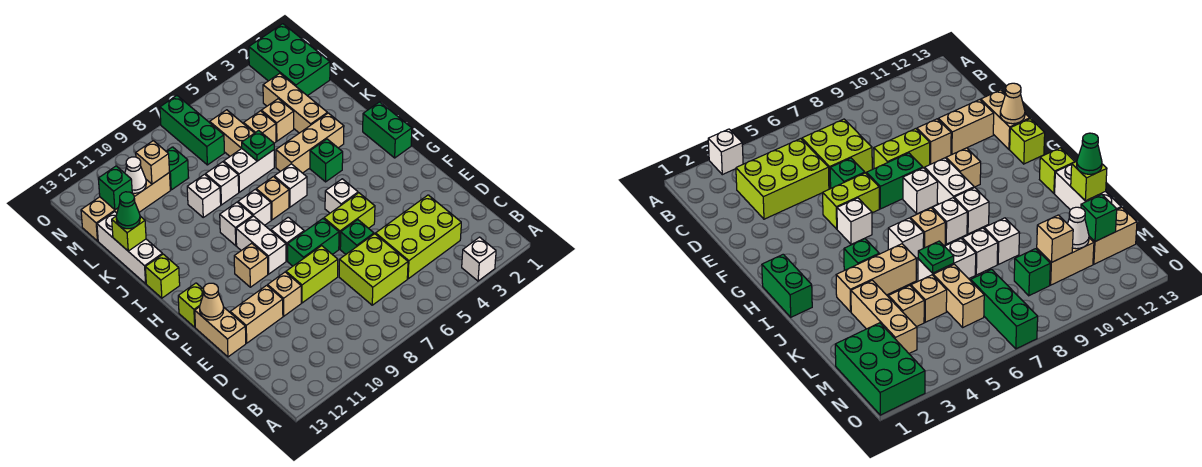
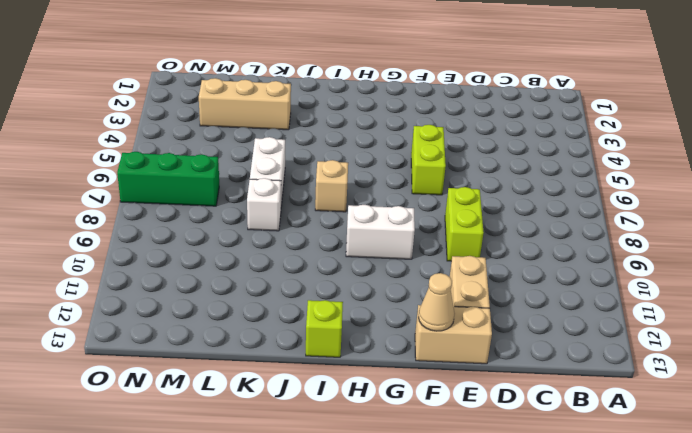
none -> white brick A3 level 1
none -> lime brick C3:D5 level 1
none -> lime brick C6:D7 level 1
none -> green brick E6 level 1

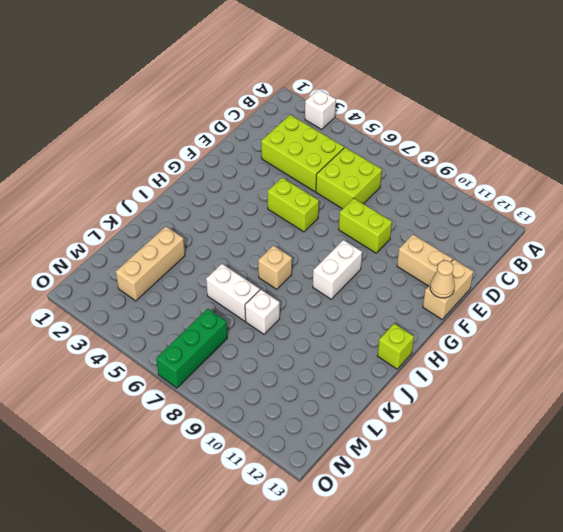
none -> green brick E6 level 1
none -> tan brick E10 level 1
none -> green brick F7:F8 level 1
none -> white brick G5 level 1

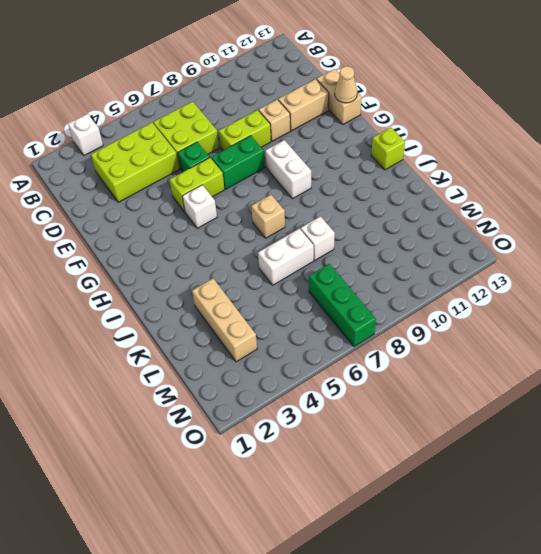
none -> white brick G8 level 1
none -> tan brick G10 level 1
none -> lime brick G13 level 1
none -> green brick H1:I1 level 1

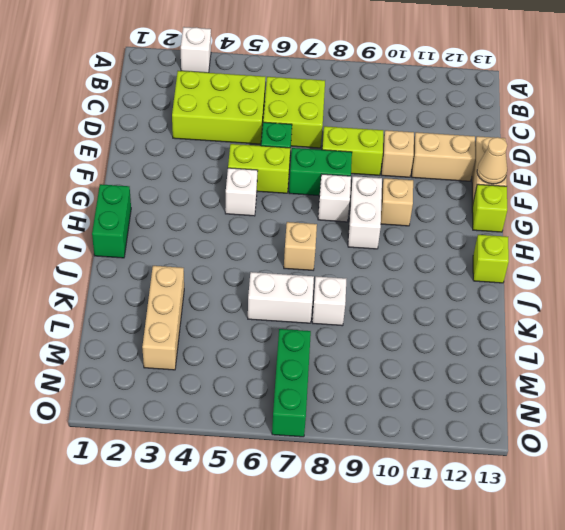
none -> green brick I4 level 1
none -> white brick I6 level 1
none -> white brick I8 level 1
none -> white brick I9 level 1

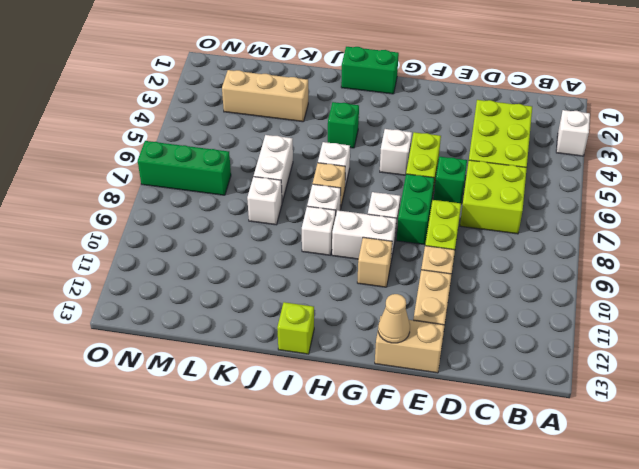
none -> lime brick G13 level 1
none -> tan brick J3:J5 level 1
none -> white brick J13:L13 level 1
none -> white brick K9 level 1

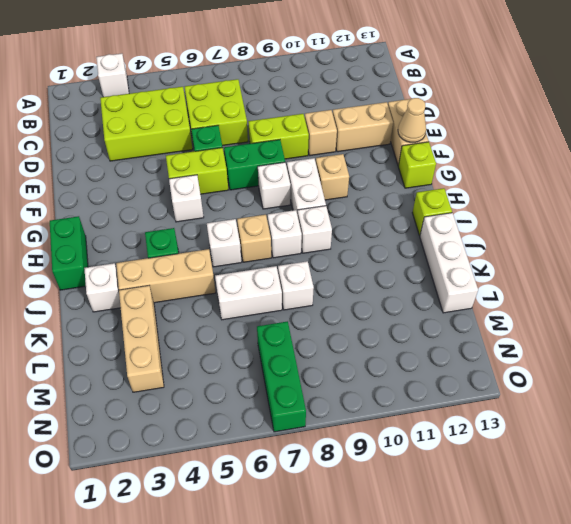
white brick J2 level 1 -> white brick K9 level 1
none -> tan brick L4 level 1
none -> tan brick L5 level 1
none -> tan brick L6:M6 level 1
none -> green brick M1:O2 level 1

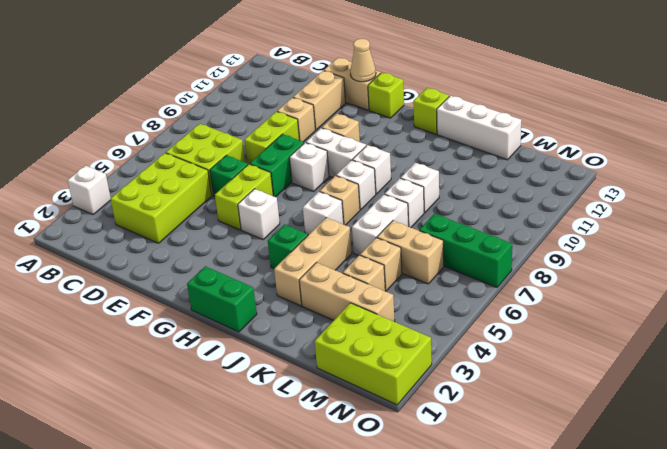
lime brick M1:O2 level 1 -> green brick M1:O2 level 1
none -> green brick M9 level 1
none -> tan brick M10:M11 level 1
none -> tan brick M12:M13 level 1
none -> green plate K6 level 2

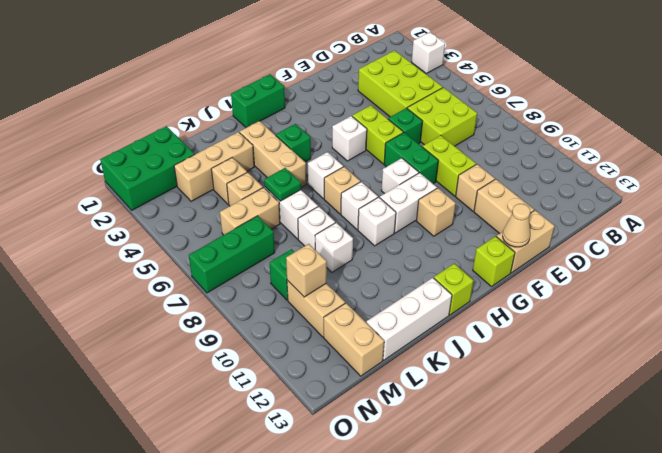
none -> lime brick K13 level 2
none -> white cone M11 level 2
none -> green brick M12 level 2
none -> green cone K13 level 3

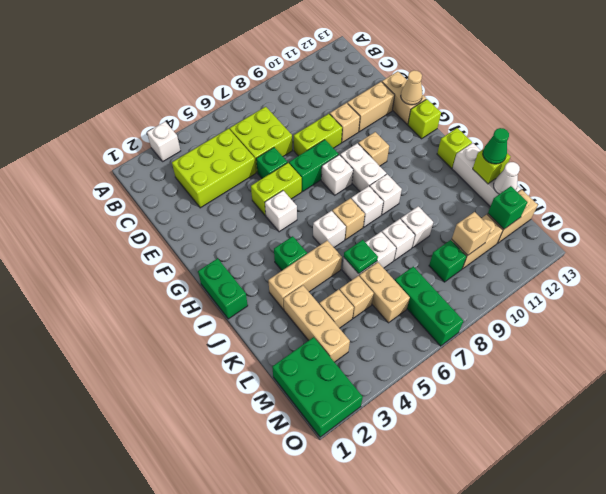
white cone L13 level 2 -> white cone M11 level 2

